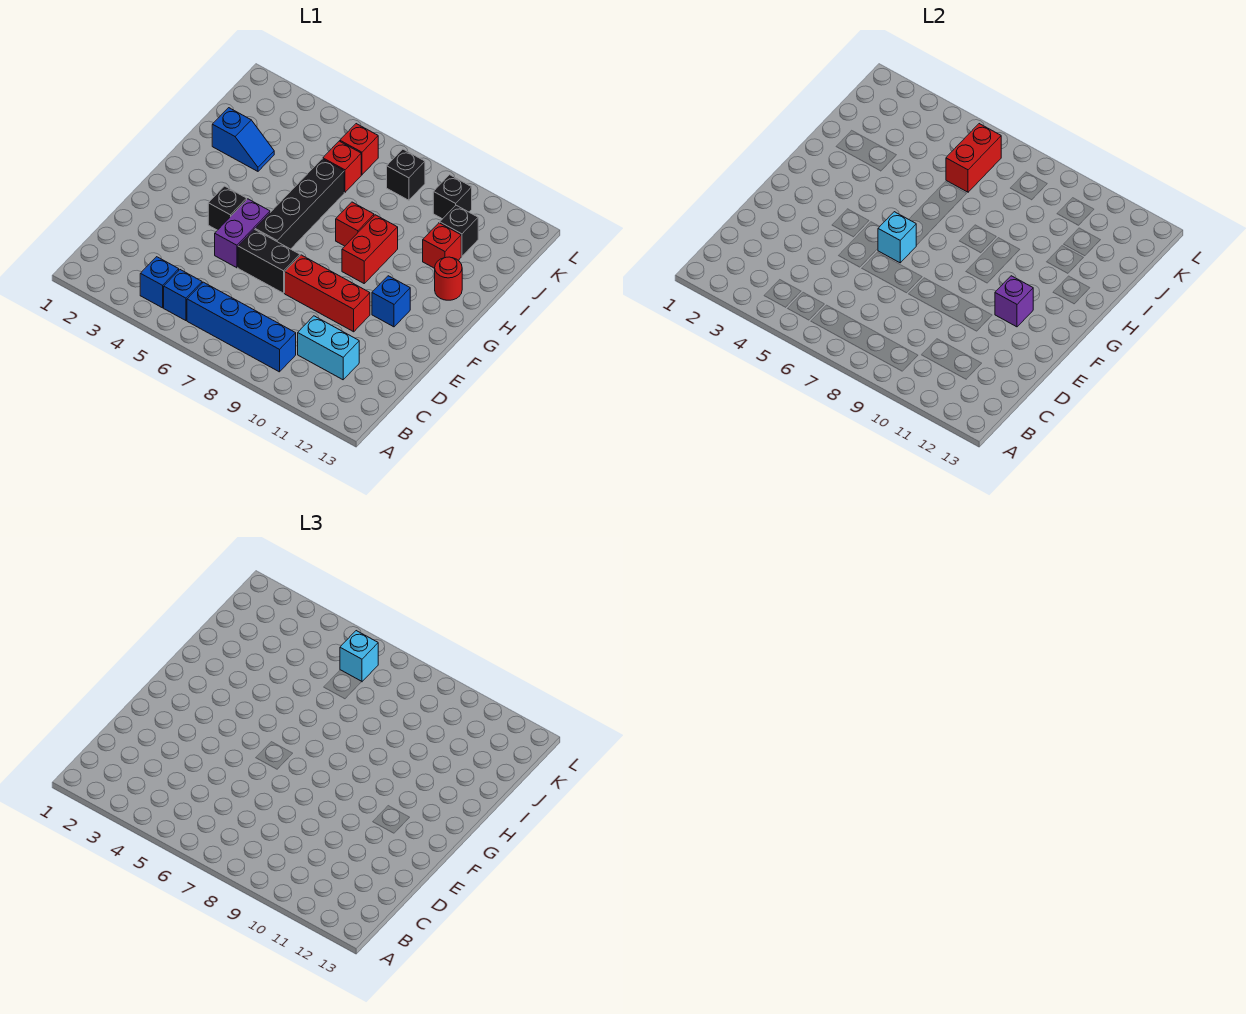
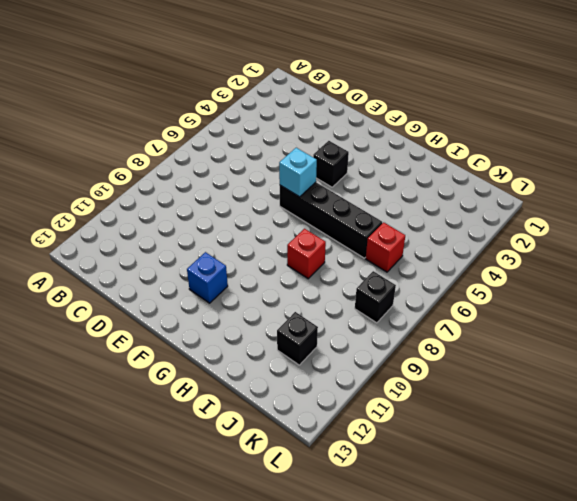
none -> blue brick B4 level 1
none -> blue brick B5 level 1
none -> blue brick B6:B9 level 1

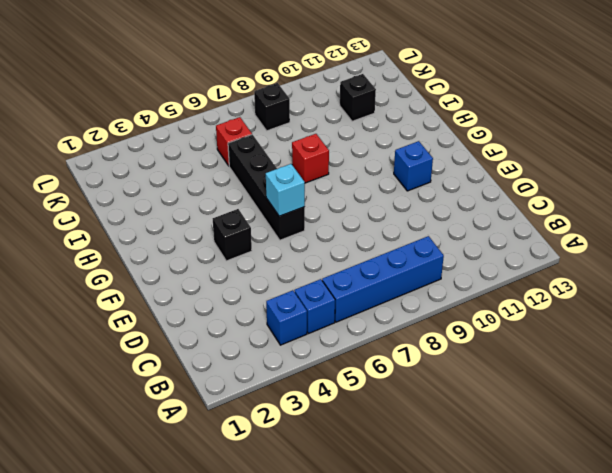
none -> cyan brick C10:C11 level 1
none -> purple brick E5:F5 level 1
none -> black brick E6:E7 level 1

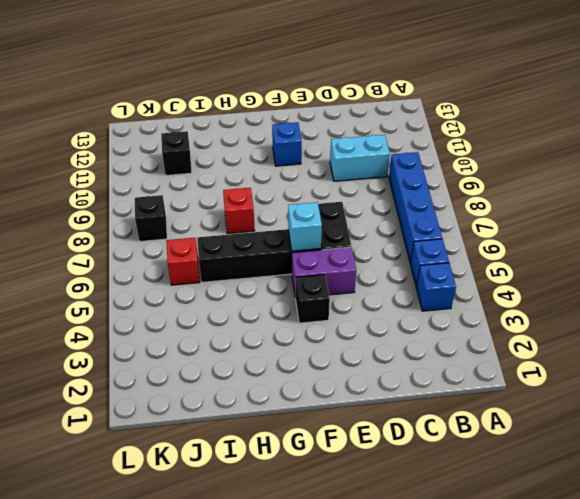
cyan brick C10:D10 level 1 -> cyan brick C10:C11 level 1
none -> red brick E8:E10 level 1
none -> red brick G9:H9 level 1
none -> red round brick H12 level 1

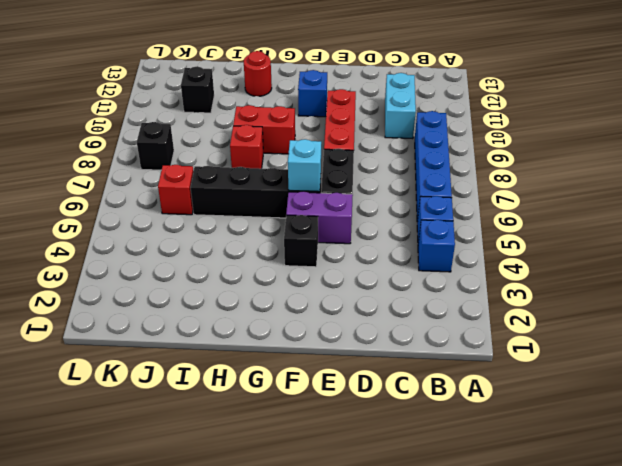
none -> blue slope I2:I3 level 1 top 2
none -> red brick I11 level 1
none -> red brick K6 level 1

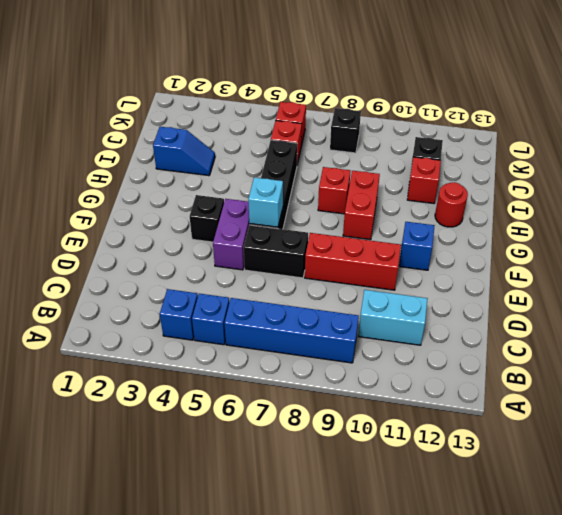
none -> black brick K10 level 1
none -> purple brick F11 level 2
none -> red brick J6:K6 level 2

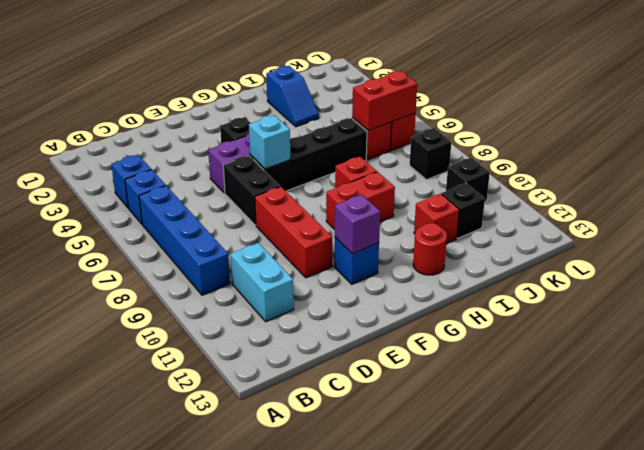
none -> cyan brick K6 level 3

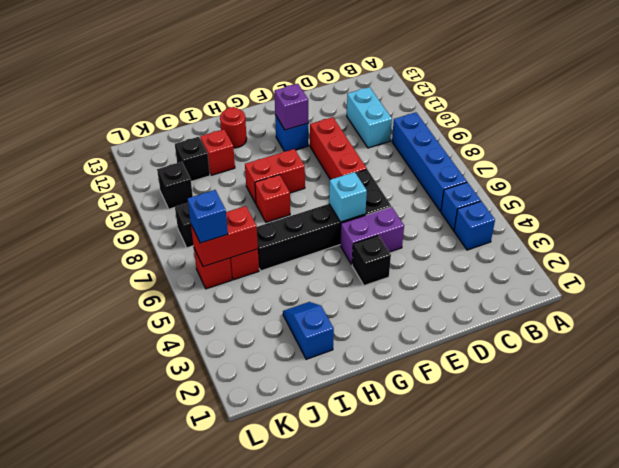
blue brick K6 level 3 -> cyan brick K6 level 3

